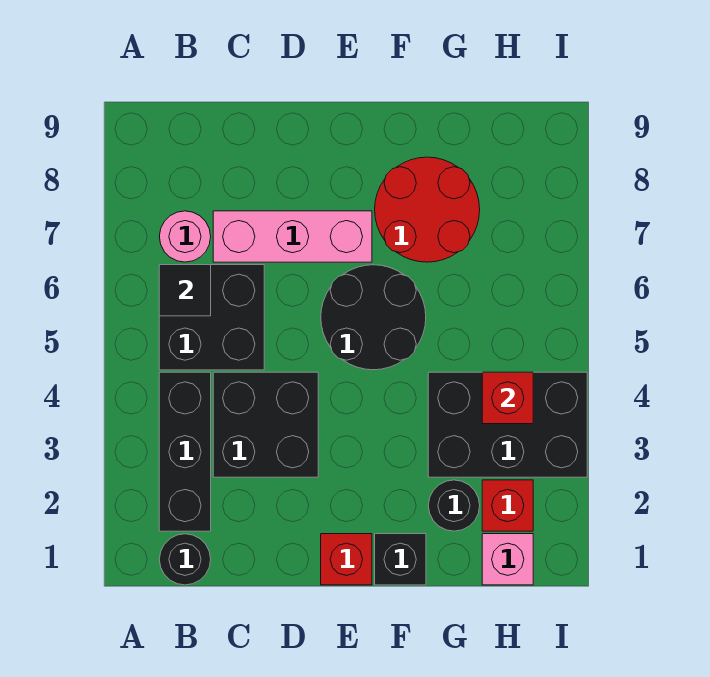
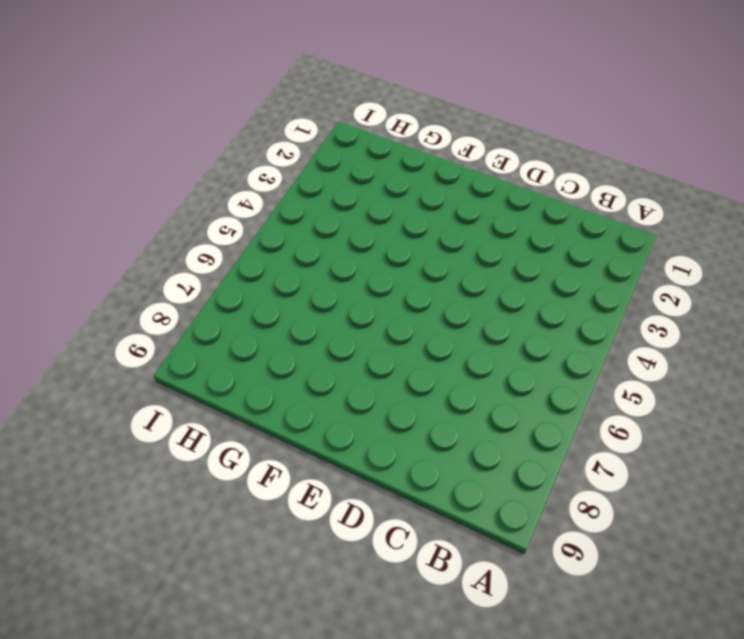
none -> black round brick B1 level 1
none -> black brick B2:B4 level 1
none -> black brick B5:C6 level 1

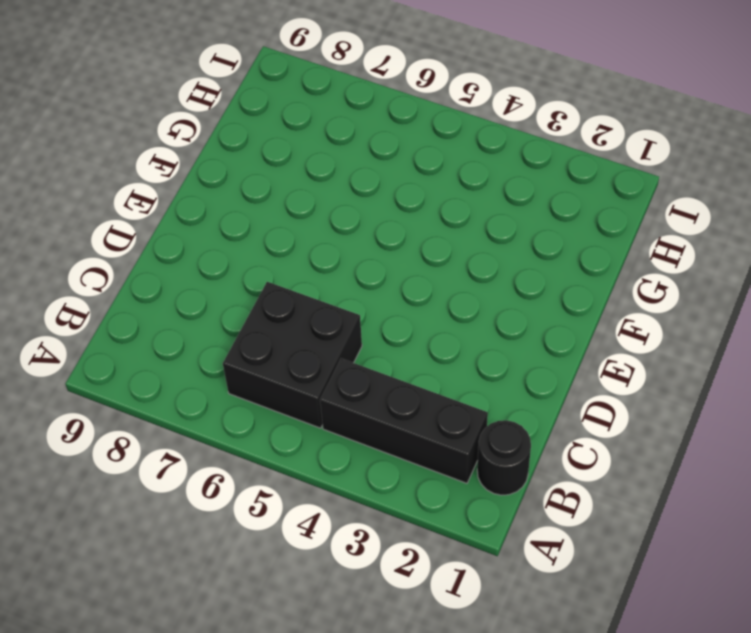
none -> pink round brick B7 level 1
none -> black brick C3:D4 level 1
none -> pink brick C7:E7 level 1

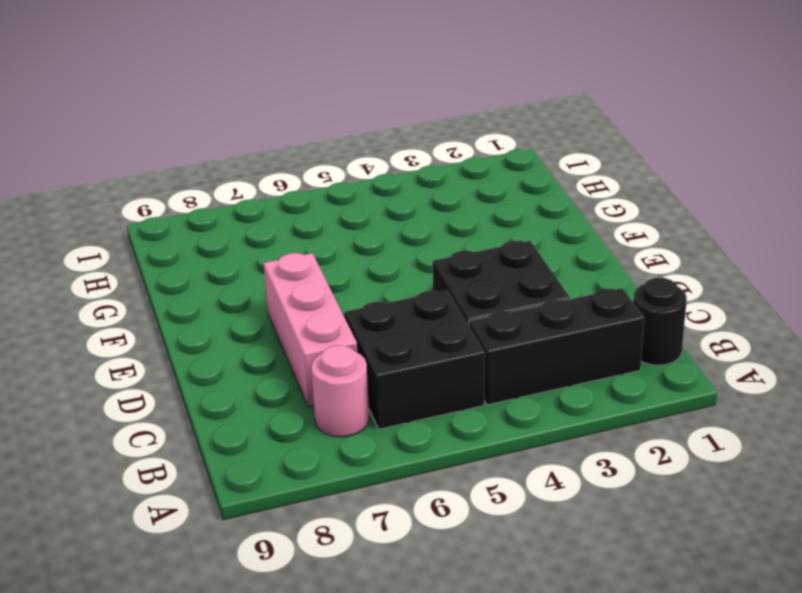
none -> red brick E1 level 1
none -> black round brick E5:F6 level 1
none -> black brick F1 level 1

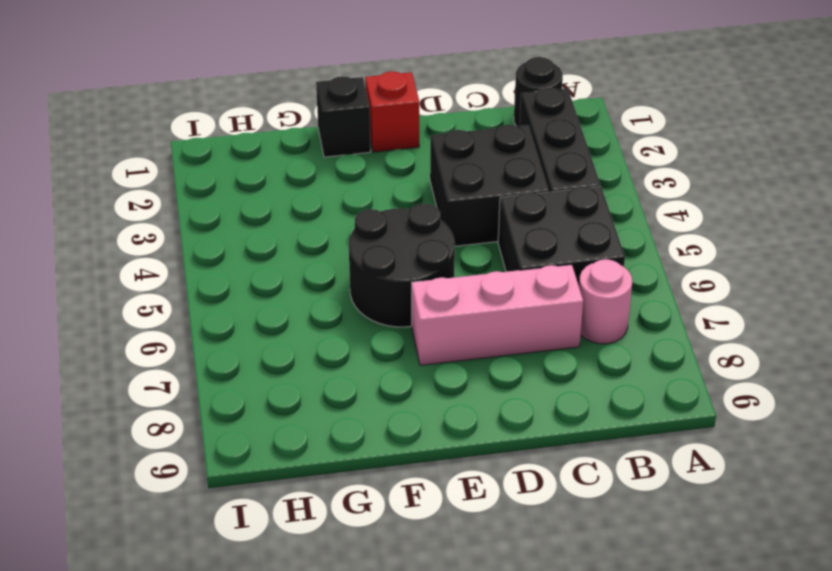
none -> red round brick F7:G8 level 1
none -> black round brick G2 level 1
none -> black brick G3:I4 level 1

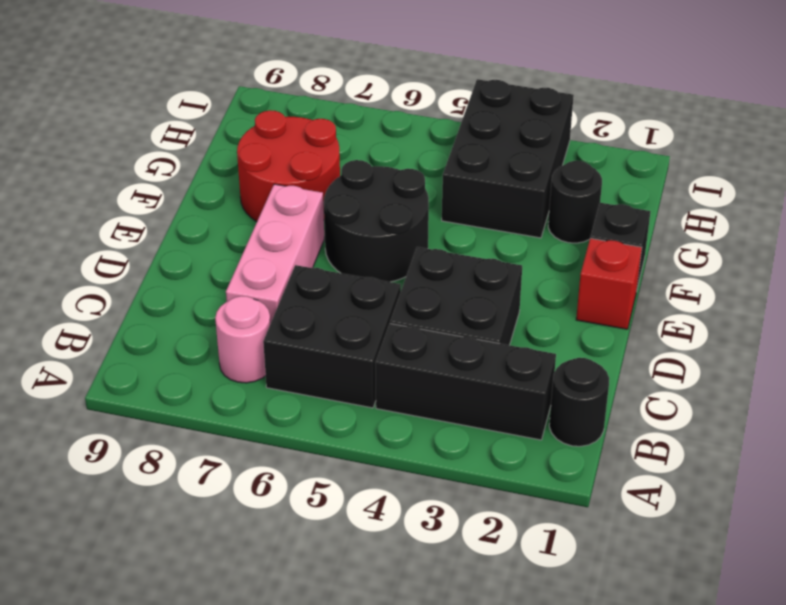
none -> pink brick H1 level 1
none -> red brick H2 level 1
none -> black tile B6 level 2

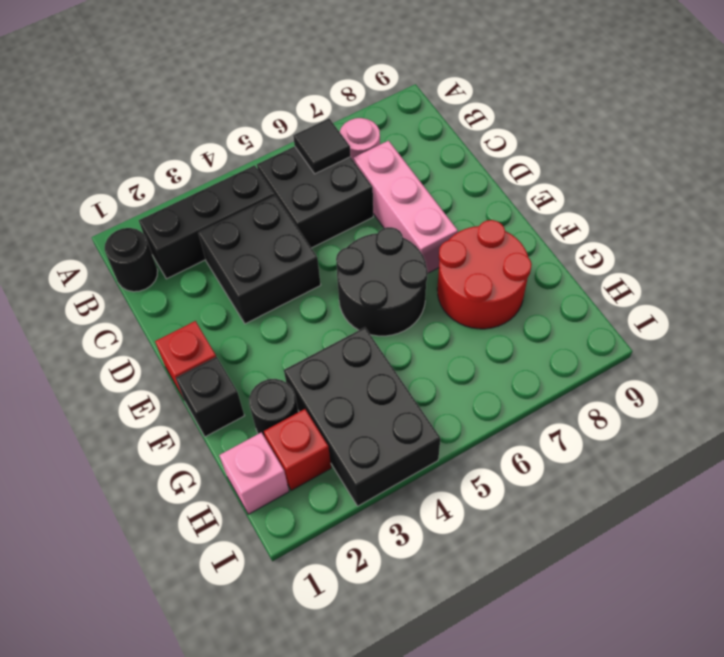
none -> red brick H4 level 2

